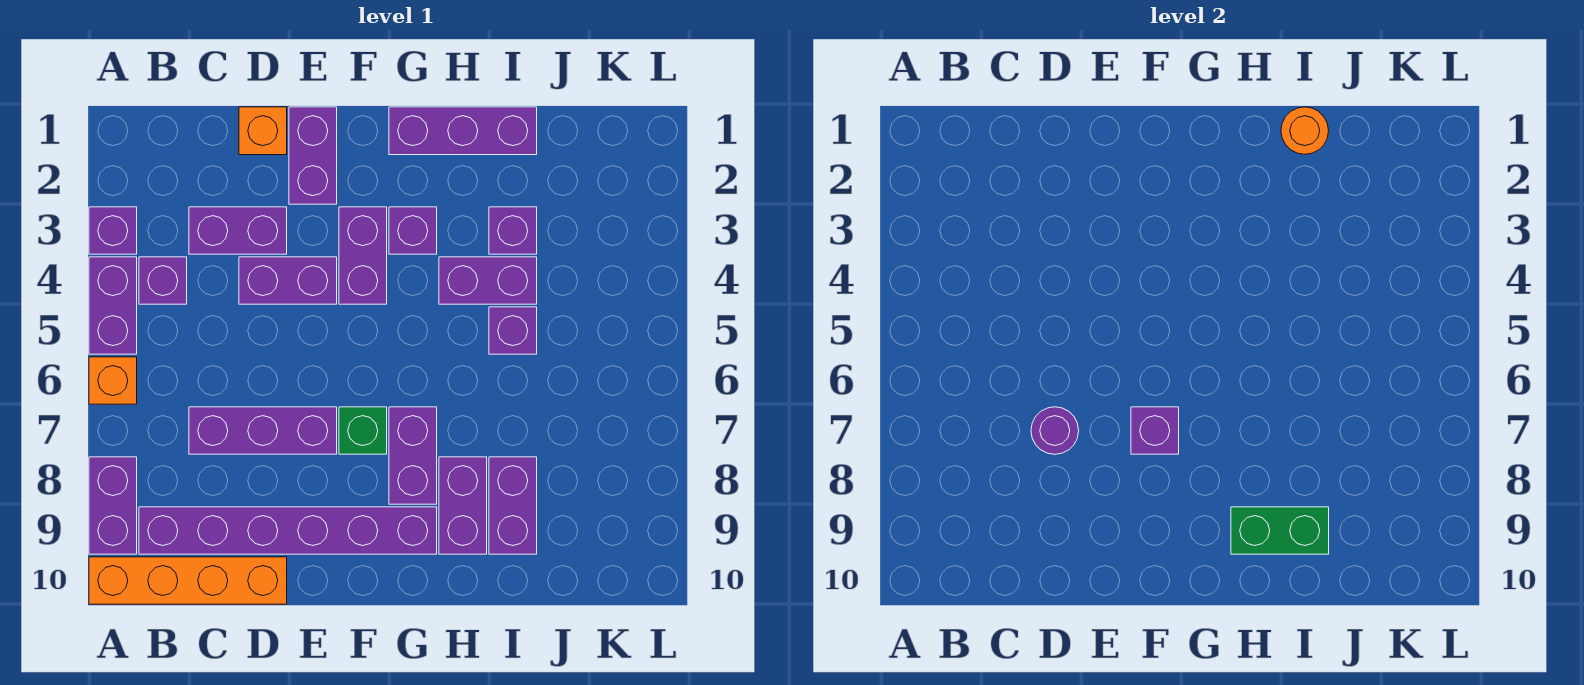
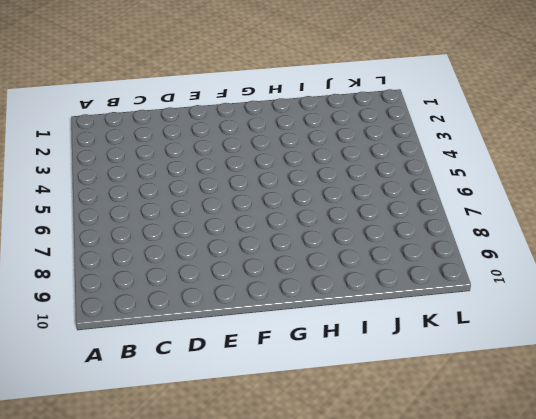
none -> purple brick A3 level 1
none -> purple brick A4:A5 level 1
none -> orange brick A6 level 1

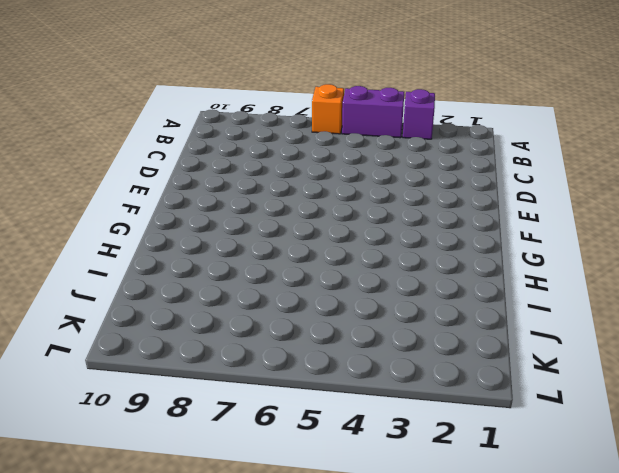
none -> purple brick A8:A9 level 1
none -> orange brick A10:D10 level 1
none -> purple brick B4 level 1

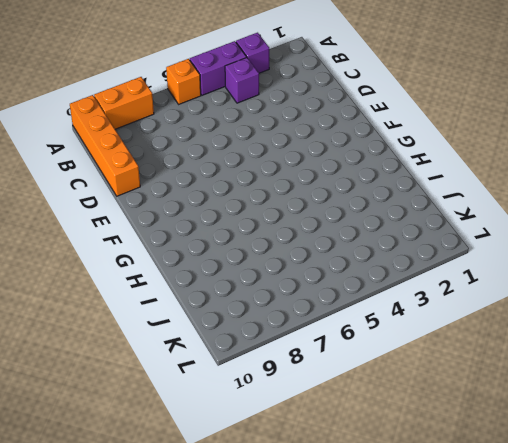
orange brick A8:A9 level 1 -> purple brick A8:A9 level 1
none -> purple brick B9:G9 level 1
none -> purple brick C3:D3 level 1
none -> purple brick C7:E7 level 1

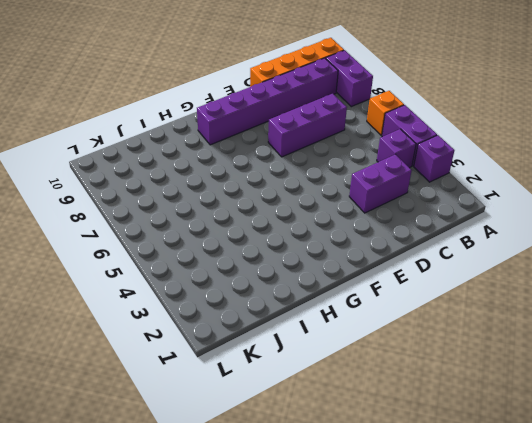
none -> orange brick D1 level 1
none -> purple brick D4:E4 level 1
none -> purple brick E1:E2 level 1

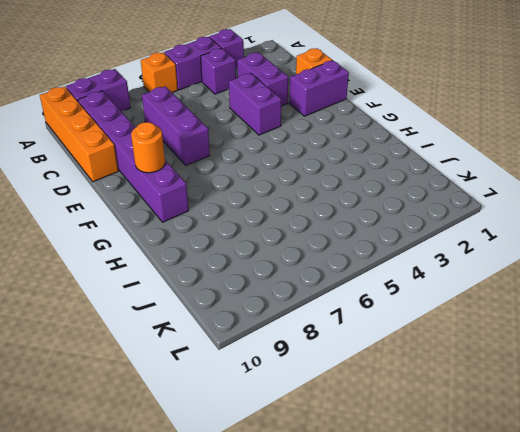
orange round brick F9 level 2 -> orange round brick I1 level 2
none -> purple brick F3:F4 level 1
none -> green brick F7 level 1
none -> purple brick G1:I1 level 1

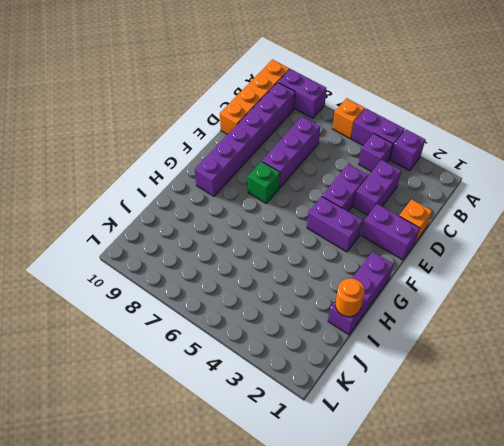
none -> purple brick G3 level 1
none -> purple brick G7:G8 level 1
none -> purple brick H4:I4 level 1

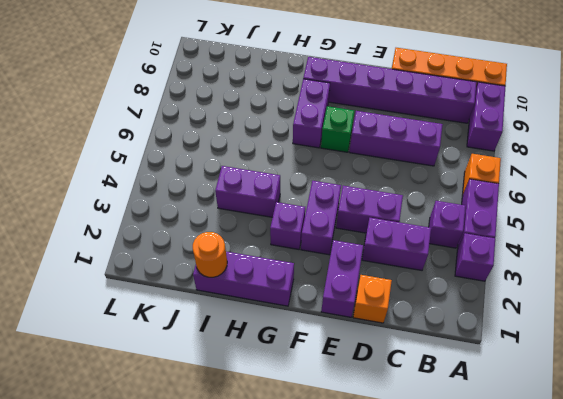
none -> purple brick H8:H9 level 1
none -> purple brick I3 level 1
none -> purple brick I5 level 1

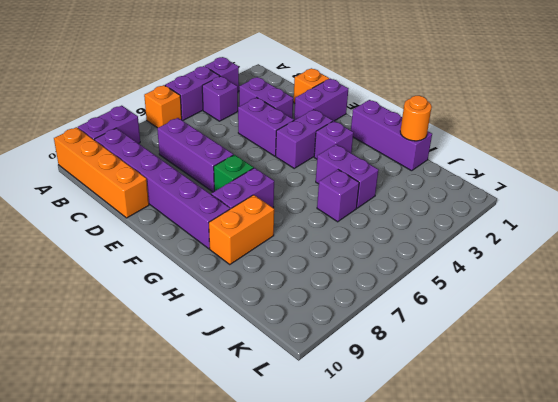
orange brick H8:H9 level 1 -> purple brick H8:H9 level 1
none -> purple brick I3 level 1
none -> purple brick I8:I9 level 1
none -> purple round brick D7 level 2

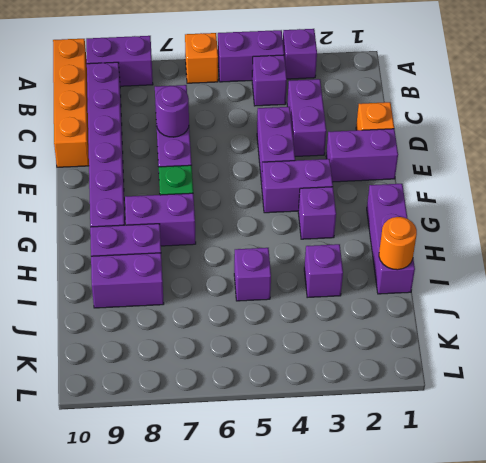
none -> purple brick H4:I4 level 1
none -> purple brick F7 level 2
none -> green brick H9:I9 level 2

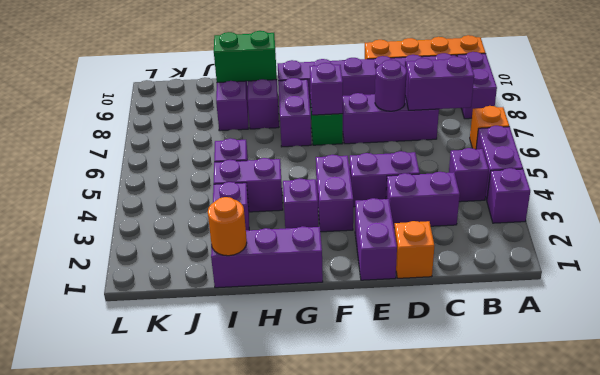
purple brick B7:C7 level 2 -> none

